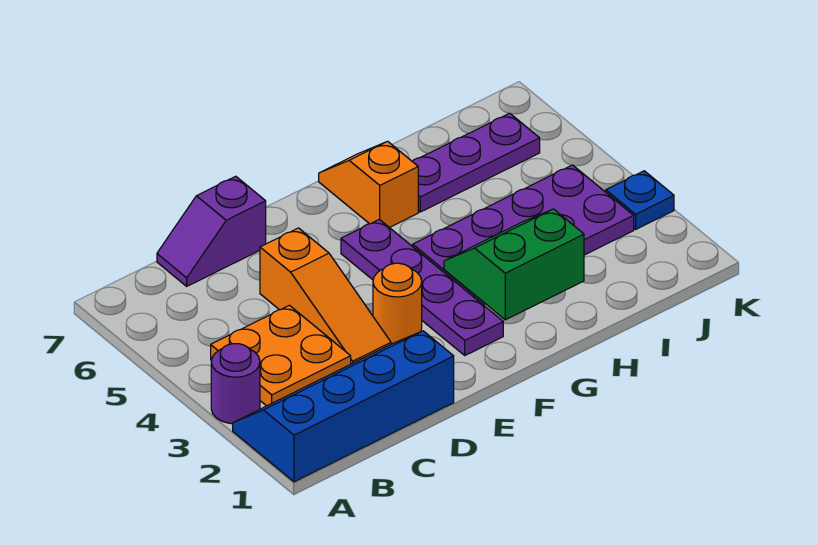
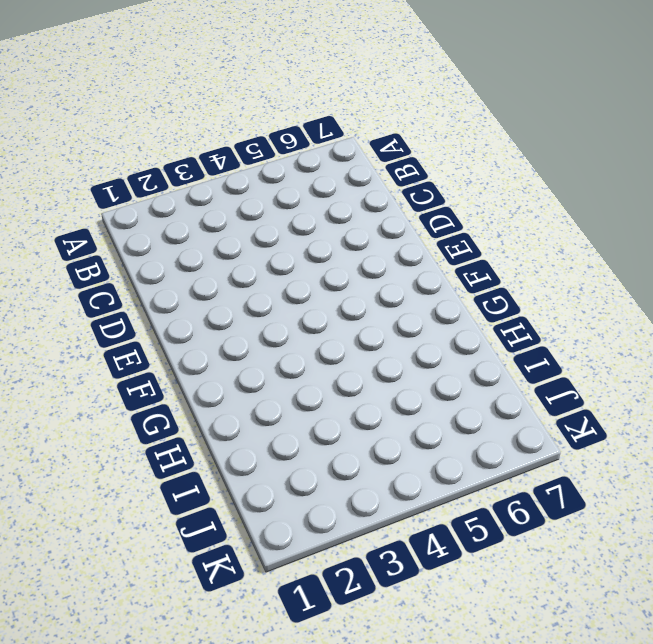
none -> blue slope A1:D2 level 1 top 1
none -> purple round brick A3 level 1
none -> orange plate B3:C4 level 1

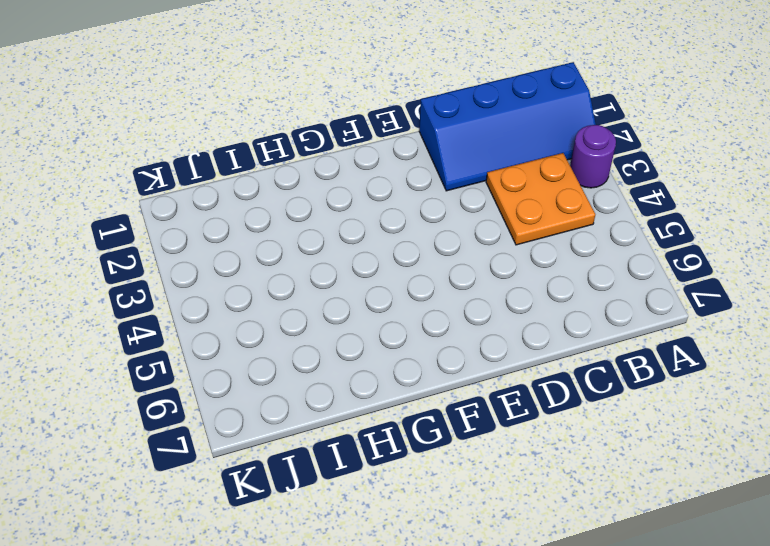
none -> purple slope C7:D7 level 1 top D
none -> orange slope D3:D5 level 1 top 5
none -> orange round brick E3 level 1

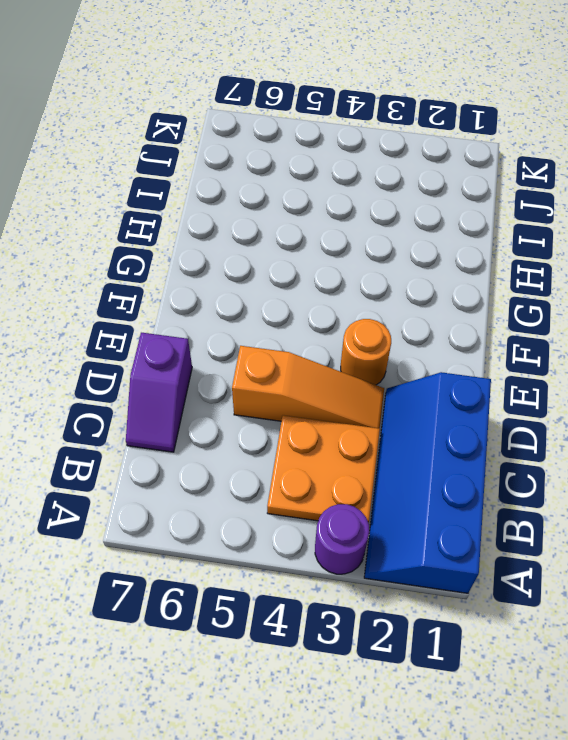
none -> purple plate F2:F5 level 1
none -> purple plate G3:J4 level 1
none -> orange slope G6:G7 level 1 top 6

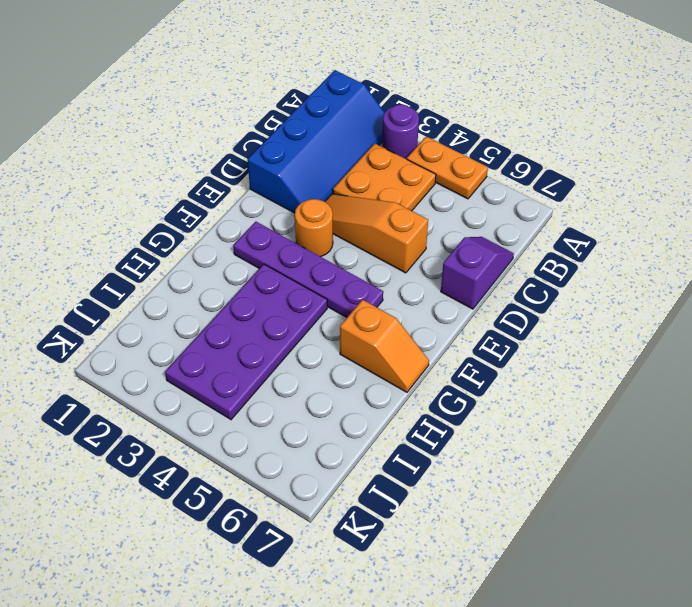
orange plate A4:A5 level 1 -> none
none -> purple plate H6:J6 level 1
none -> blue plate K3 level 1
none -> green slope G2:H3 level 2 top 2

